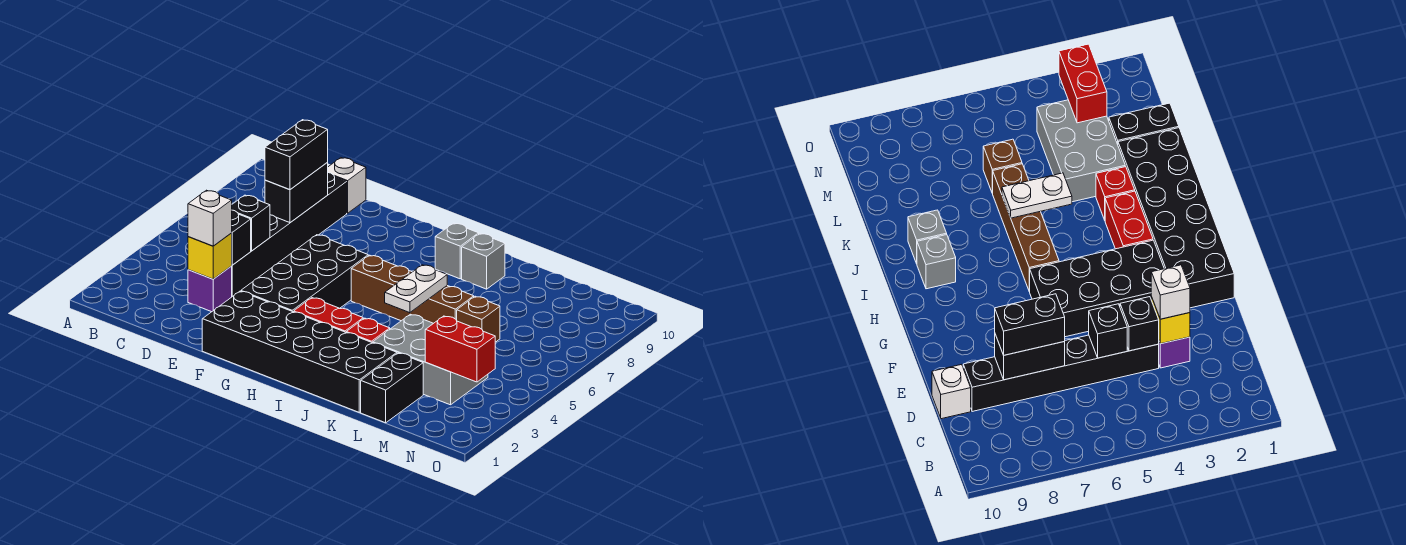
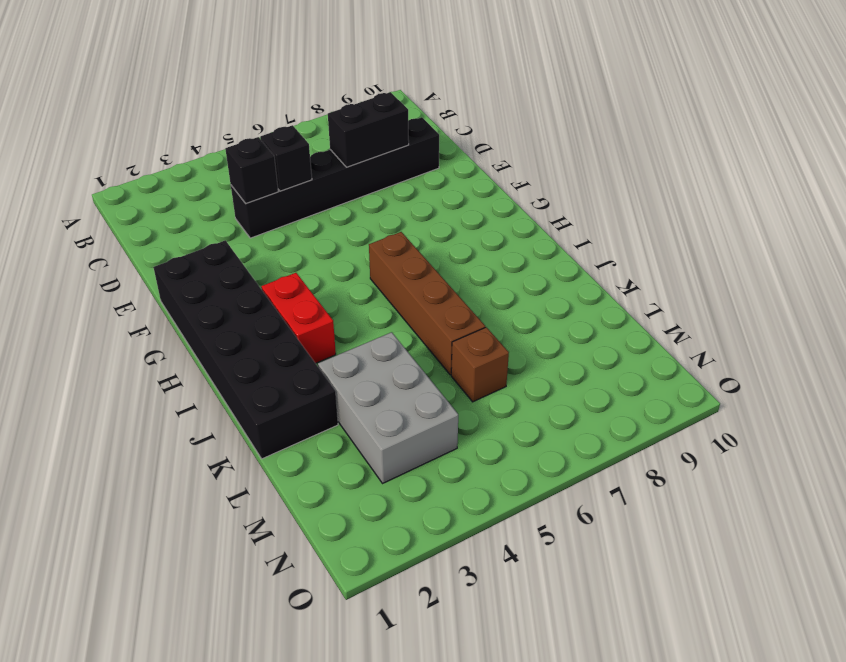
none -> purple brick D3 level 1
none -> white brick D10 level 1
none -> black brick F3:G6 level 1

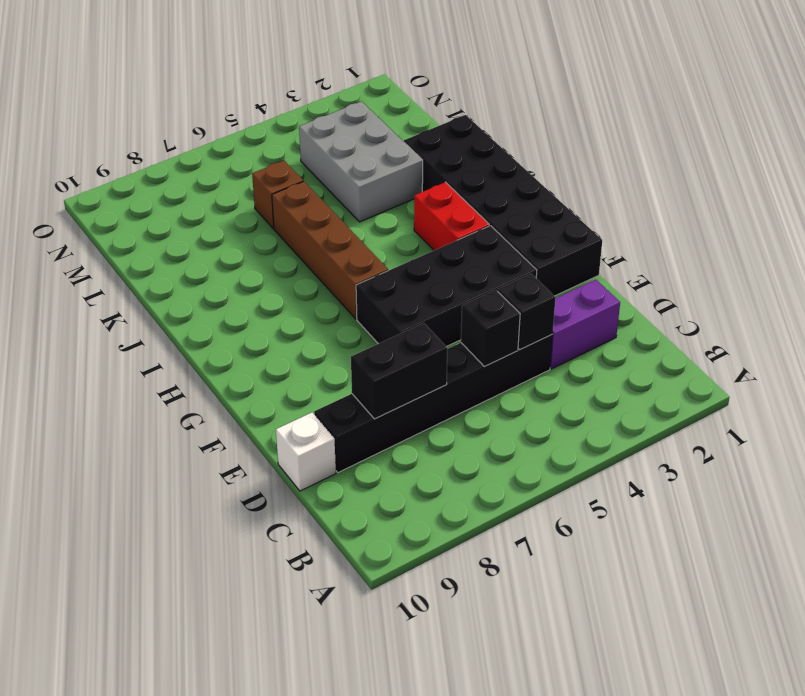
purple brick D2:D3 level 1 -> purple brick D3 level 1
none -> grey brick I9 level 1
none -> red brick J3 level 1
none -> grey brick J9 level 1

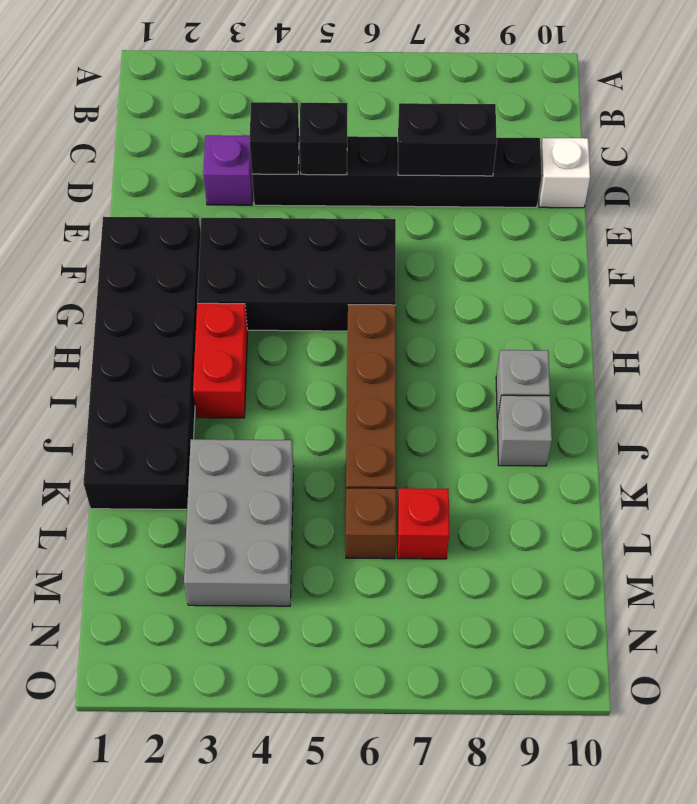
red brick L7 level 1 -> red brick J3 level 1
none -> black brick L1:L2 level 1
none -> yellow brick D3 level 2
none -> white plate J5:J6 level 2

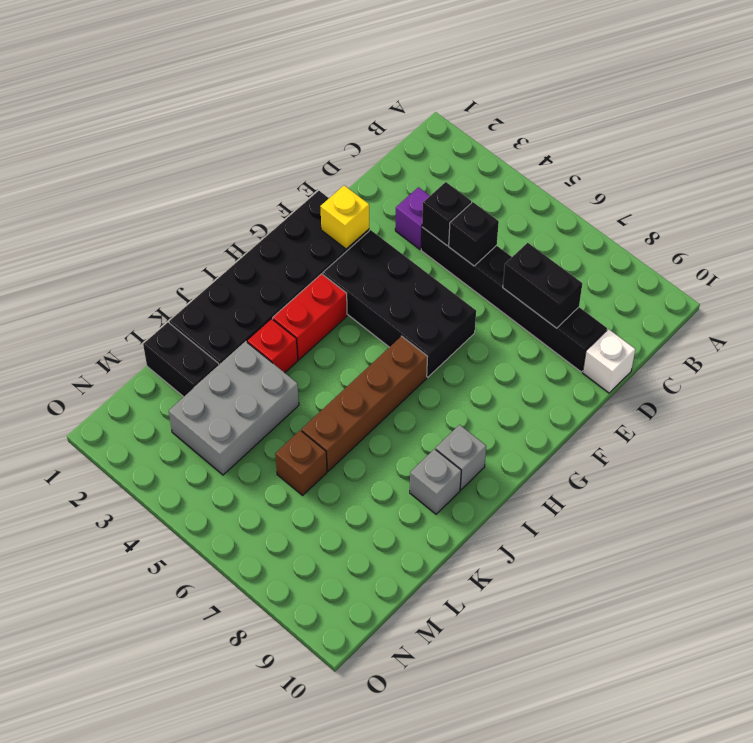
yellow brick F2 level 2 -> yellow brick D3 level 2
none -> white plate J5:J6 level 2
none -> red brick M3:N3 level 2
none -> white brick D3 level 3

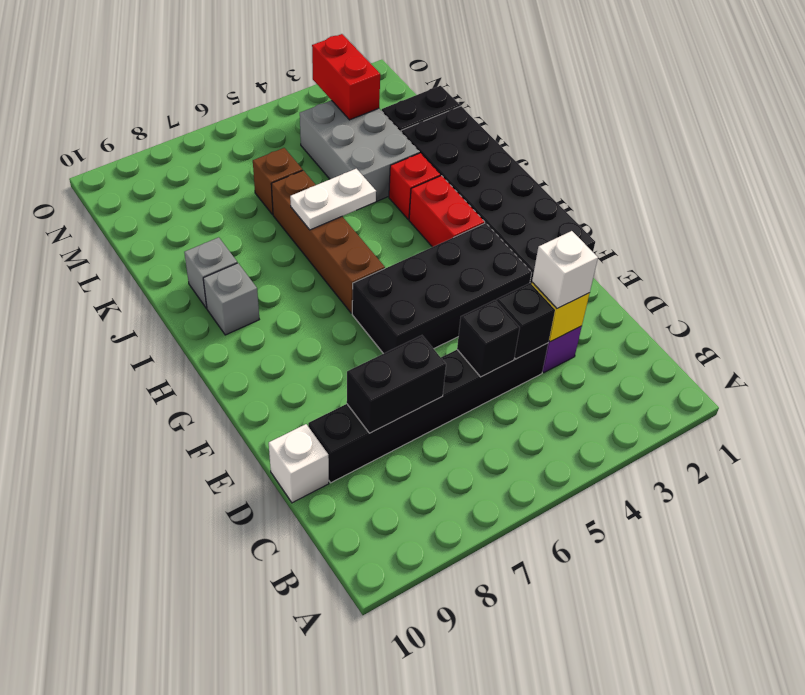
none -> black brick D7:D8 level 3

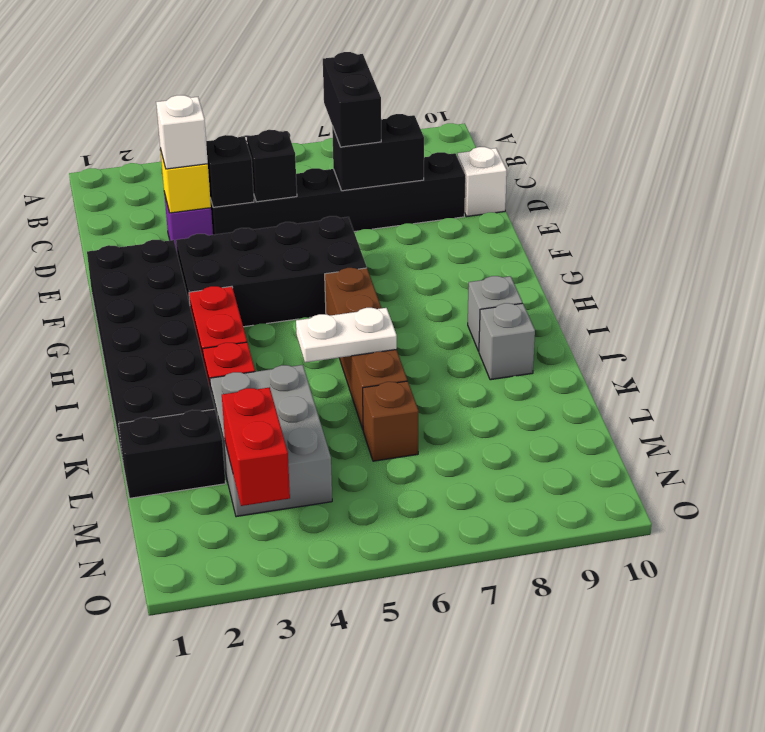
black brick C7:D7 level 3 -> black brick D7:D8 level 3

